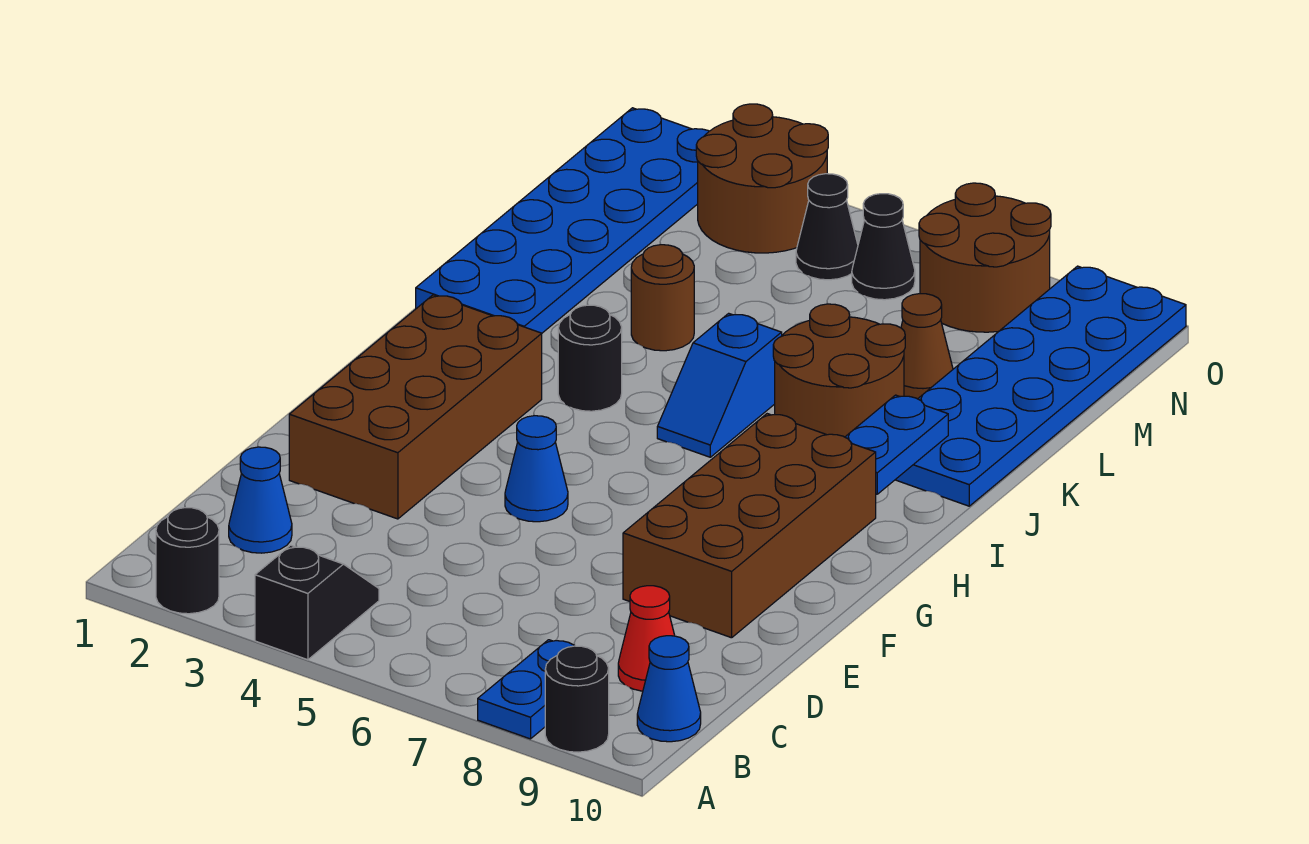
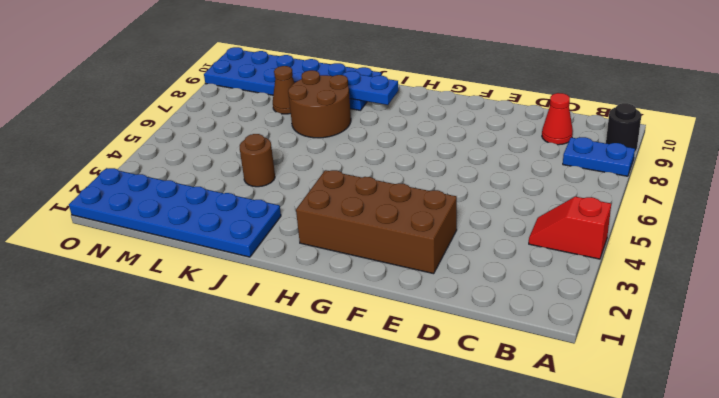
red slope A4:B4 level 1 top A -> black slope A4:B4 level 1 top A
none -> black round brick A2 level 1
none -> blue cone B10 level 1
none -> blue cone C2 level 1

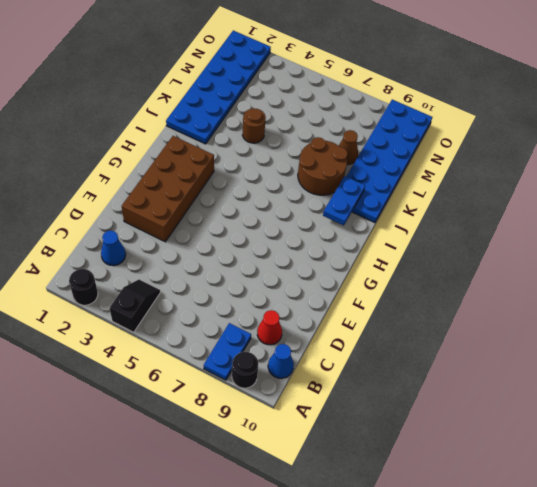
none -> brown brick E8:H9 level 1
none -> blue cone F5 level 1
none -> black round brick I4 level 1

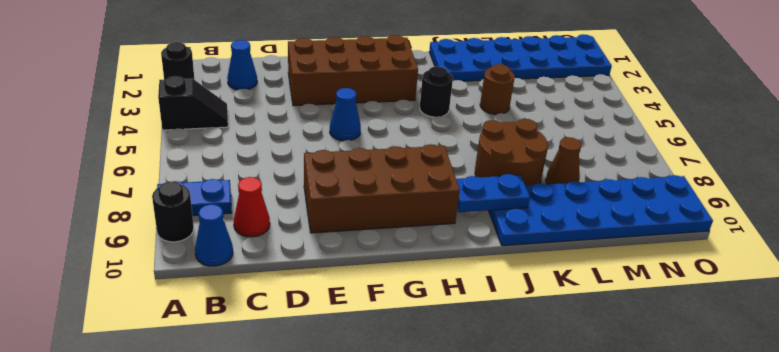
none -> blue slope I6:J6 level 1 top J
none -> brown round brick N3:O4 level 1
none -> black cone N5 level 1

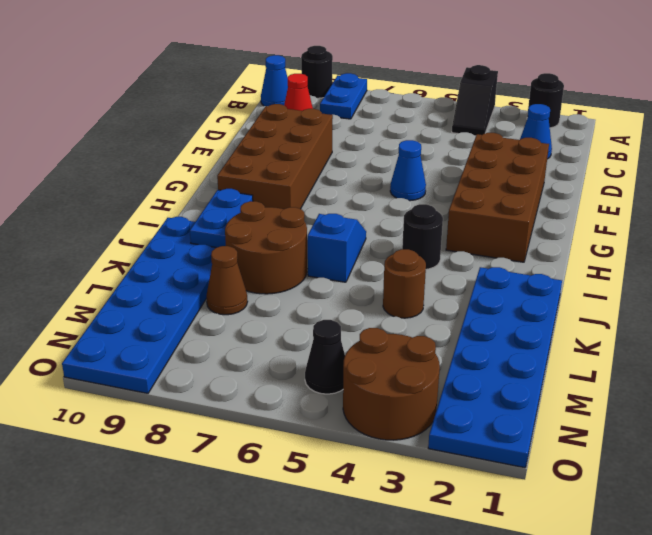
none -> black cone N6 level 1
none -> brown round brick N7:O8 level 1

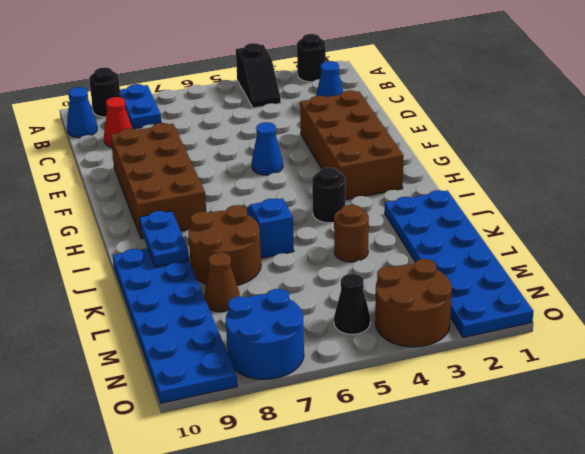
blue round brick N7:O8 level 1 -> brown round brick N7:O8 level 1
none -> black cone N6 level 1

